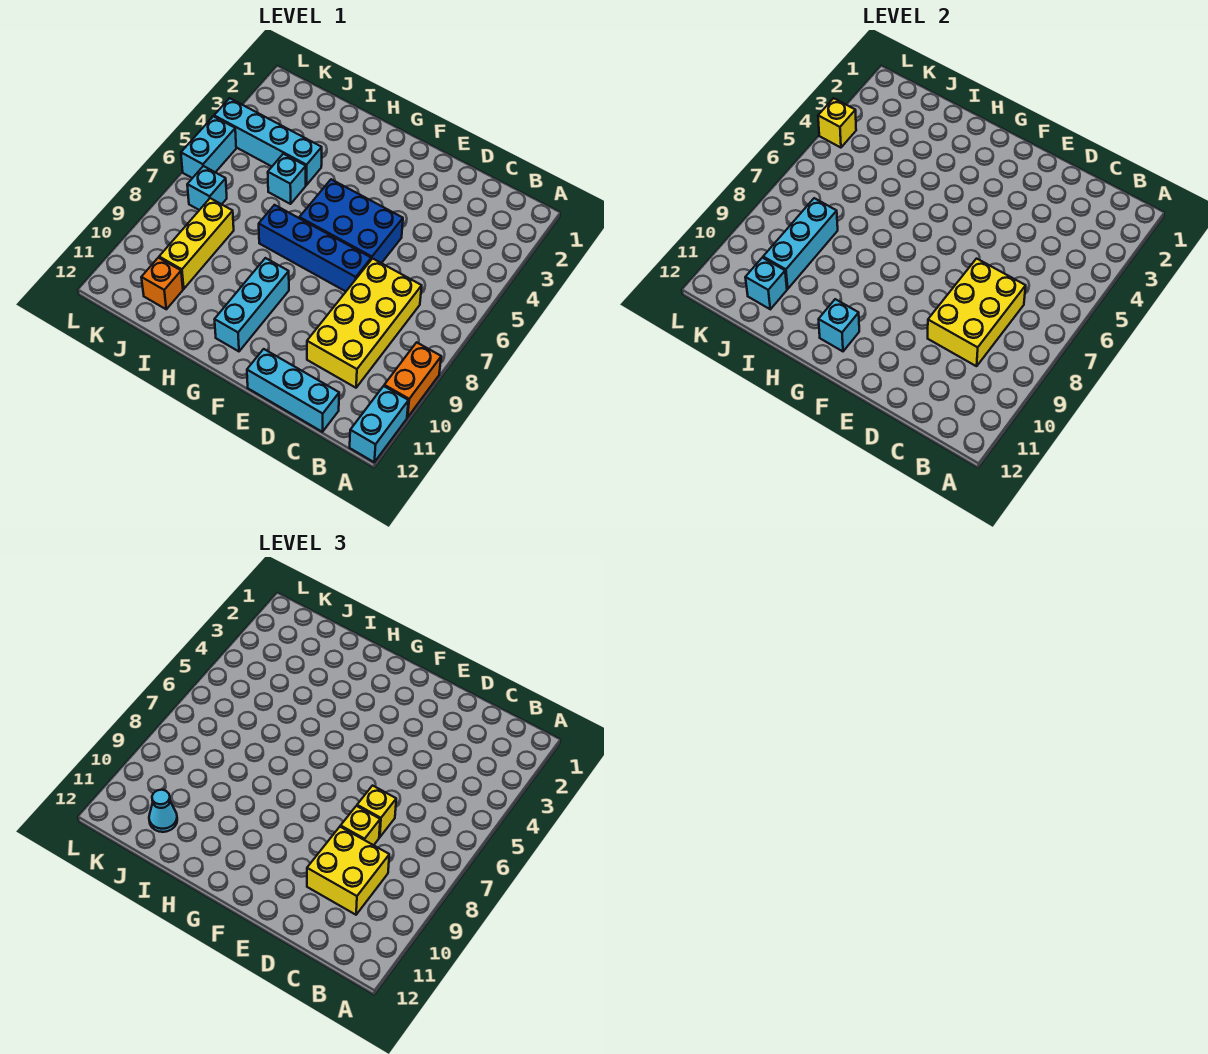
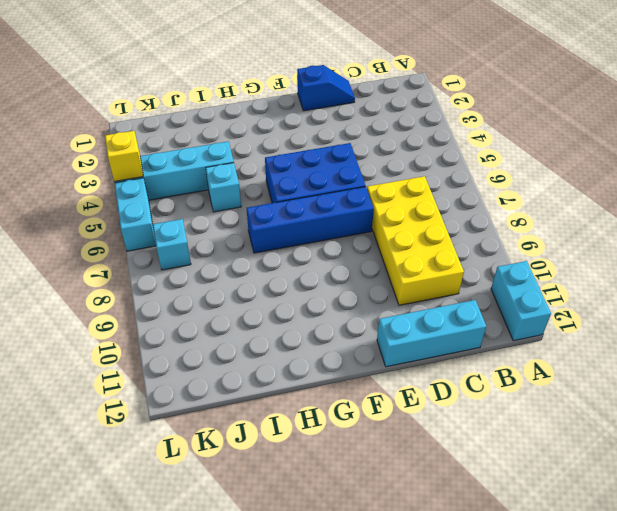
blue slope D1:E1 level 1 top E -> none
none -> orange brick A9:A10 level 1
none -> cyan brick G9:G11 level 1
none -> yellow brick J8:J10 level 1

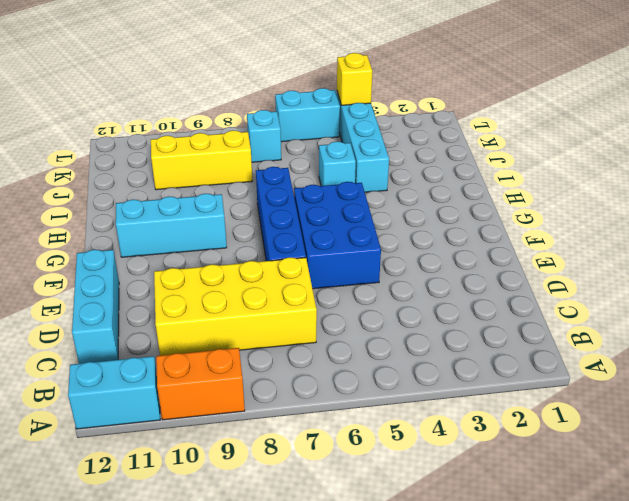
none -> orange brick J11 level 1
none -> yellow brick C7:D9 level 2
none -> cyan brick G11 level 2

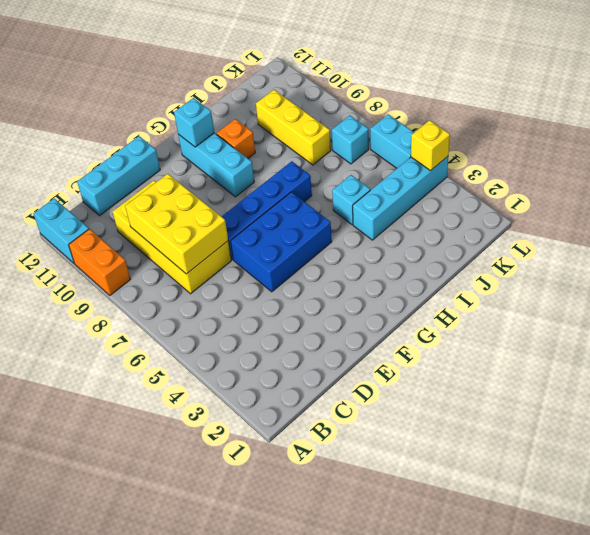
orange brick H10 level 1 -> orange brick J11 level 1
none -> cyan brick J8:J10 level 2
none -> cyan brick J11 level 2
none -> yellow brick C9:D10 level 3

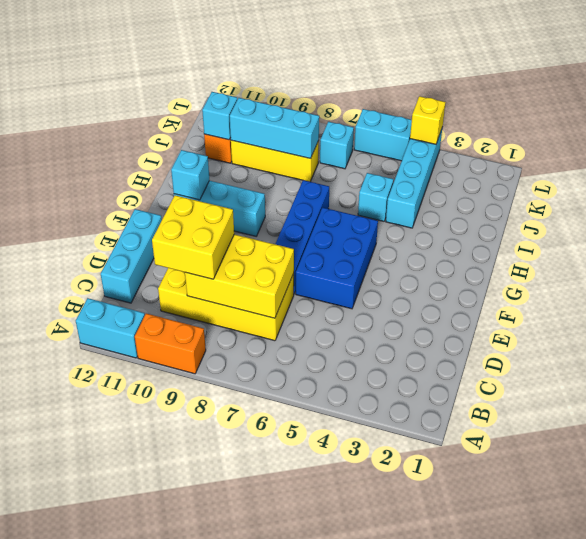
none -> yellow brick D7 level 3
none -> yellow brick D8 level 3
none -> cyan cone J11 level 3

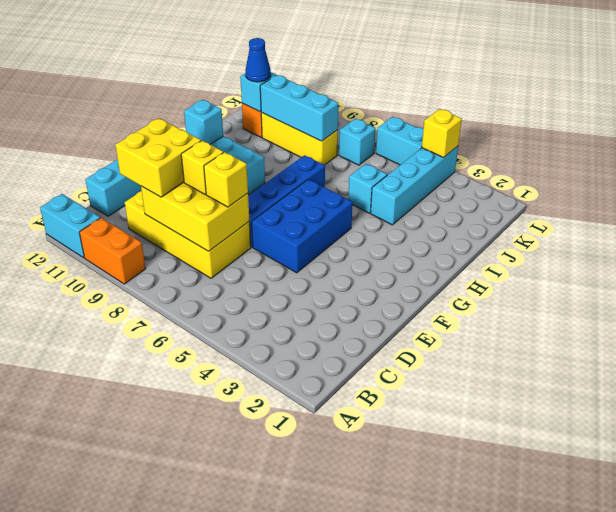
blue cone J11 level 3 -> cyan cone J11 level 3

